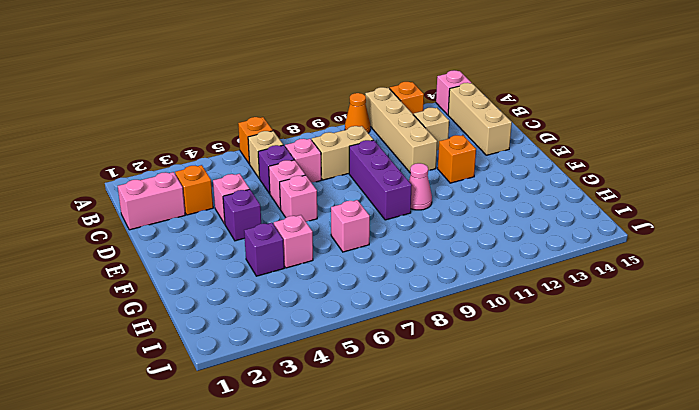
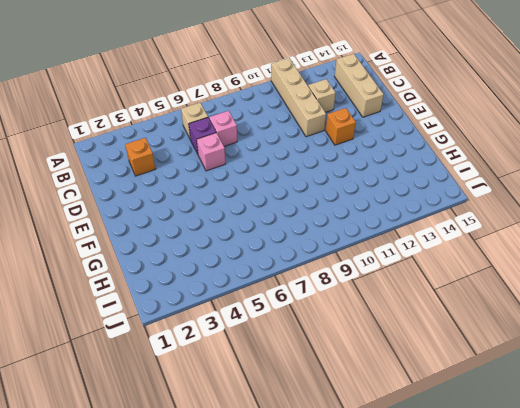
none -> orange brick A6 level 1
none -> orange cone A10 level 1
none -> orange brick A12 level 1

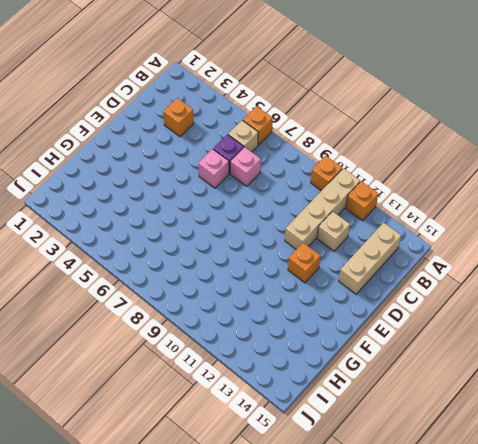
orange brick A10 level 1 -> orange cone A10 level 1
none -> pink brick A14 level 1
none -> pink brick C1:C2 level 1
none -> tan brick C8:C9 level 1

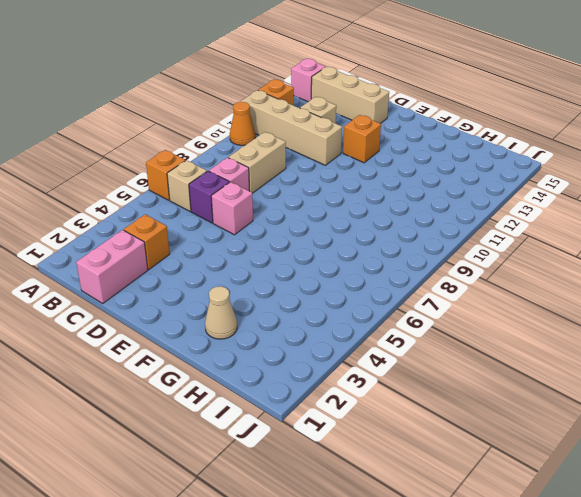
tan cone G2 level 1 -> none
none -> pink brick D4 level 1
none -> purple brick D9:F9 level 1
none -> purple brick E4 level 1

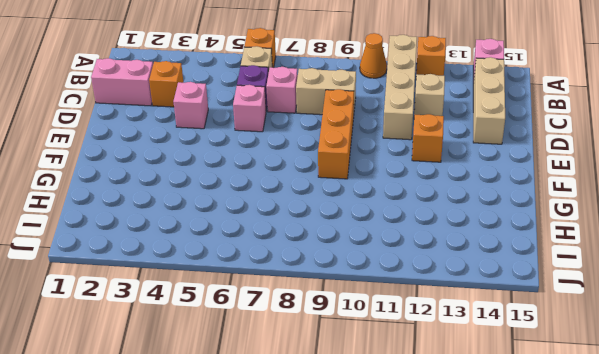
orange brick D9:F9 level 1 -> purple brick D9:F9 level 1
none -> purple brick E4 level 1
none -> pink brick E6 level 1
none -> pink cone F10 level 1

